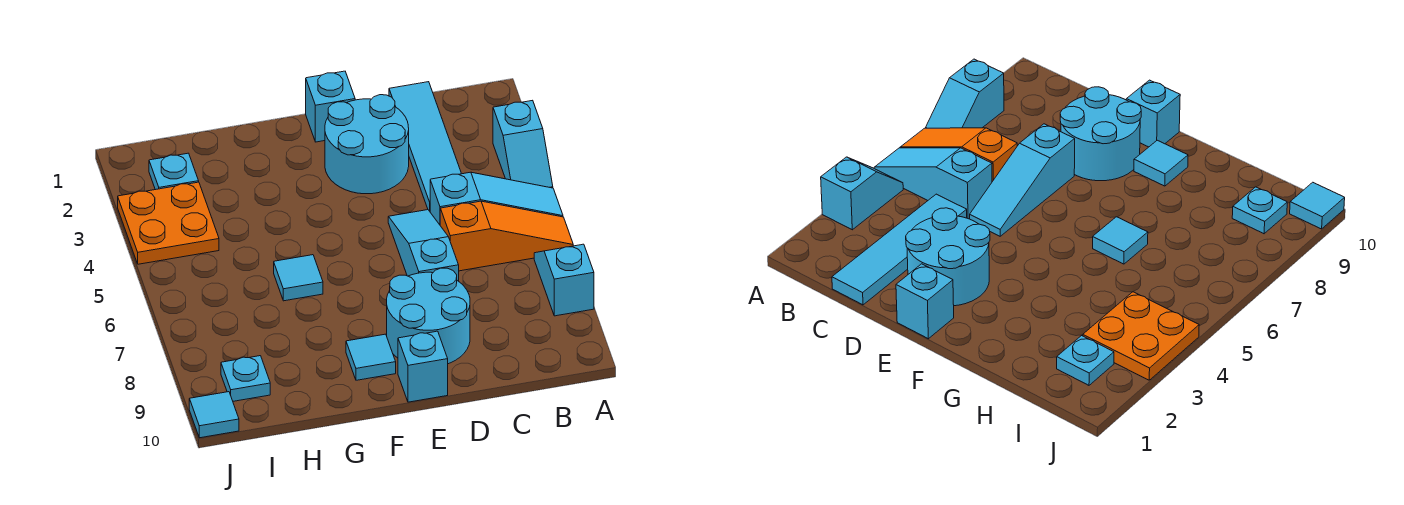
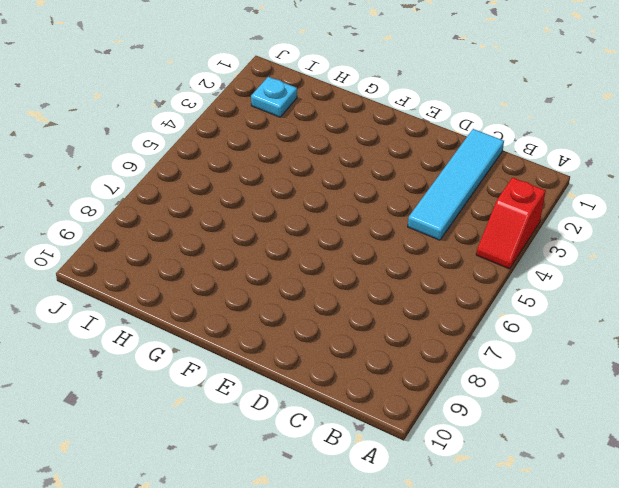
red slope A3:A4 level 1 top 3 -> cyan slope A3:A4 level 1 top 3
none -> cyan slope A5:C5 level 1 top C
none -> orange slope A6:C6 level 1 top C
none -> cyan slope A7:A8 level 1 top 8

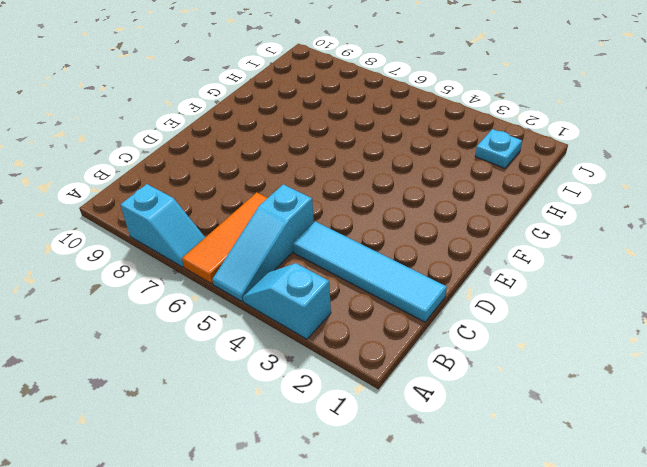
orange tile A6:C6 level 1 -> orange slope A6:C6 level 1 top C
none -> cyan round brick D2:E3 level 1
none -> cyan slope D5:D7 level 1 top 7
none -> cyan round brick D8:E9 level 1

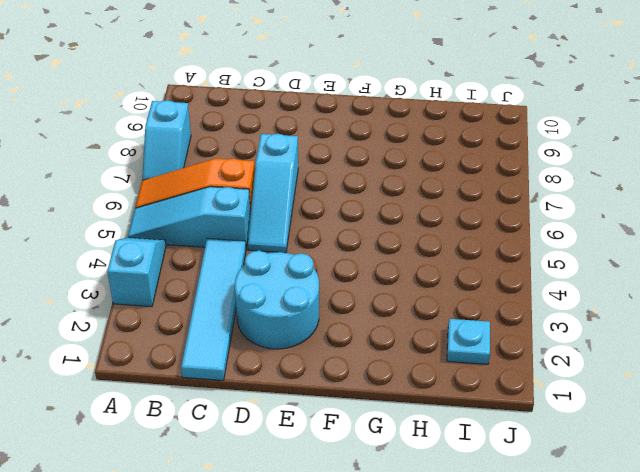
none -> cyan round brick D8:E9 level 1
none -> cyan brick E1 level 1
none -> cyan brick E10 level 1

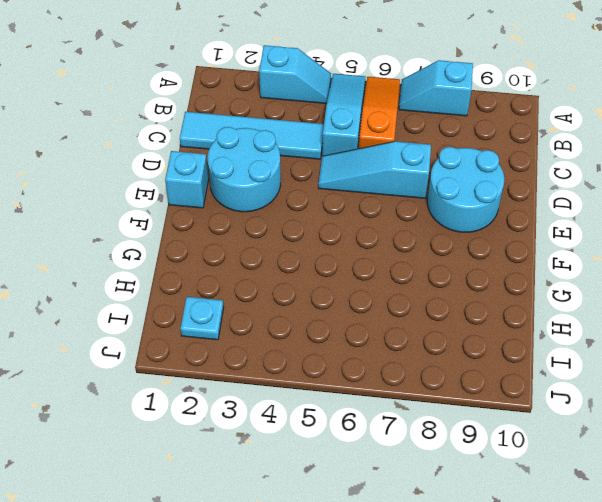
none -> cyan brick E10 level 1
none -> cyan tile F9 level 1
none -> cyan tile G6 level 1

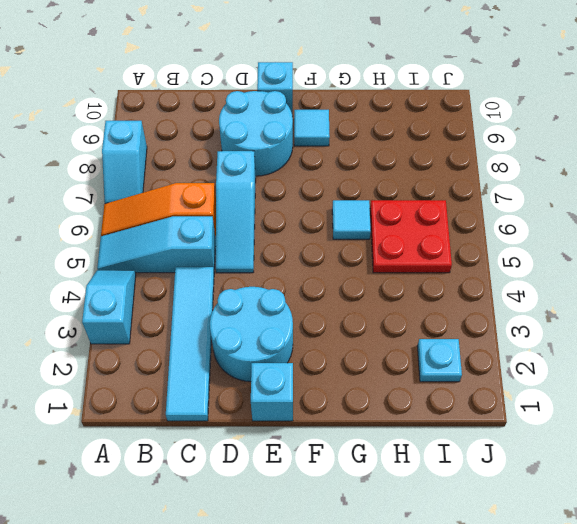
red plate H5:I6 level 1 -> none
none -> orange plate I3:J4 level 1
none -> cyan plate I9 level 1
none -> cyan tile J10 level 1

